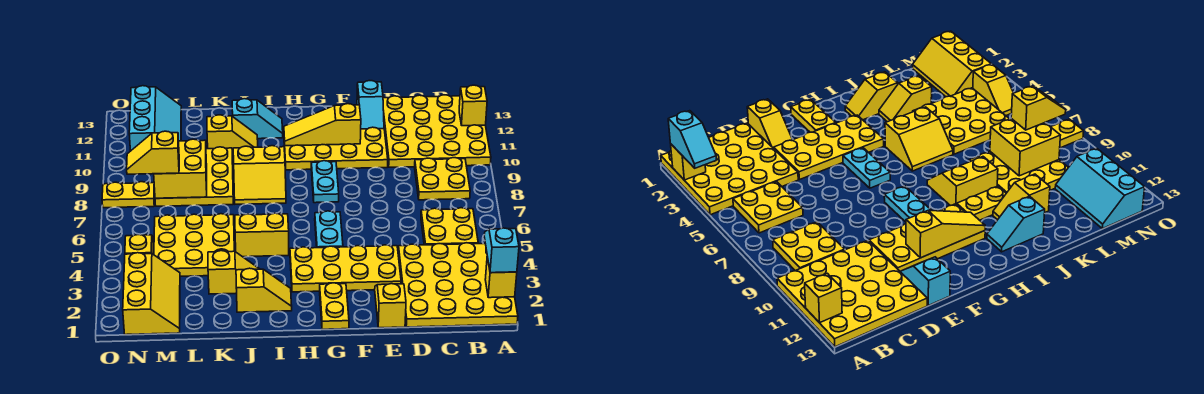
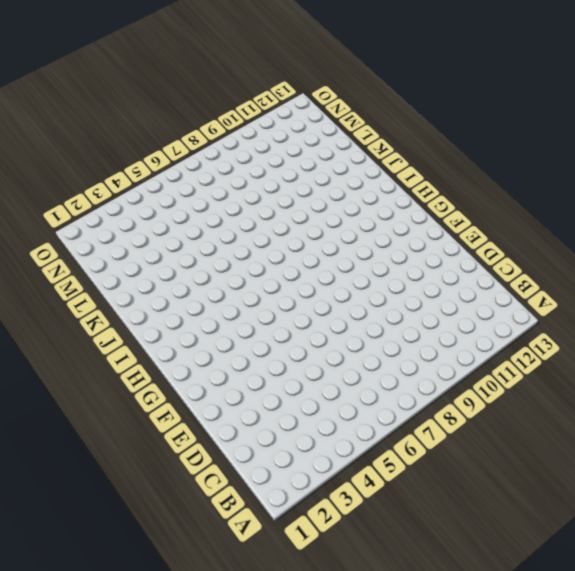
none -> yellow plate A1:D4 level 1
none -> yellow plate A10:D13 level 1
none -> yellow plate B5:C6 level 1
none -> yellow plate B8:C9 level 1

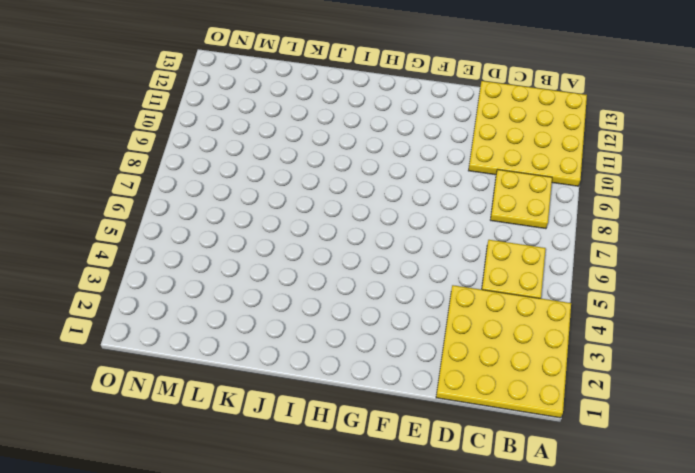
none -> yellow slope E1:E2 level 1 top 1
none -> yellow plate E3:H4 level 1
none -> yellow plate E10:H11 level 1
none -> cyan slope E12:E13 level 1 top 13

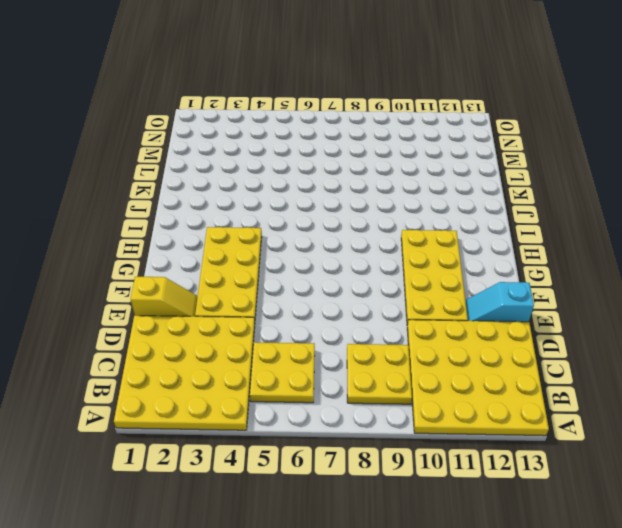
none -> yellow plate G1:G2 level 1
none -> cyan plate G5:G6 level 1
none -> cyan plate G8:G9 level 1
none -> yellow slope I2:J2 level 1 top J

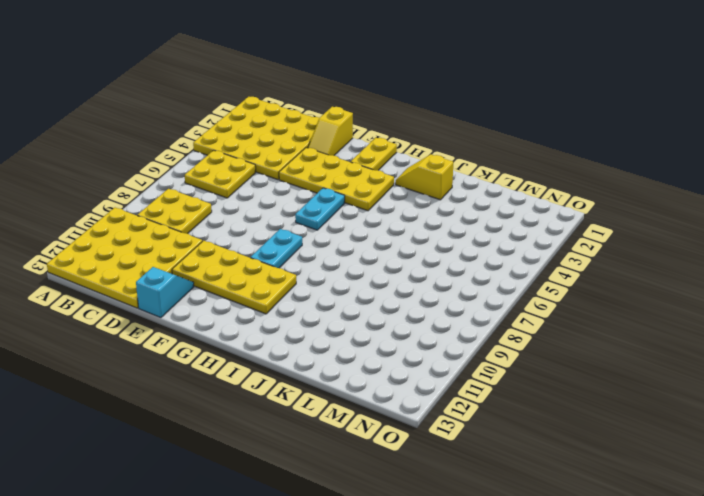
none -> yellow slope I5:J6 level 1 top 5
none -> yellow slope I8:J9 level 1 top 9
none -> yellow plate I10:J10 level 1
none -> cyan slope I12:J12 level 1 top J

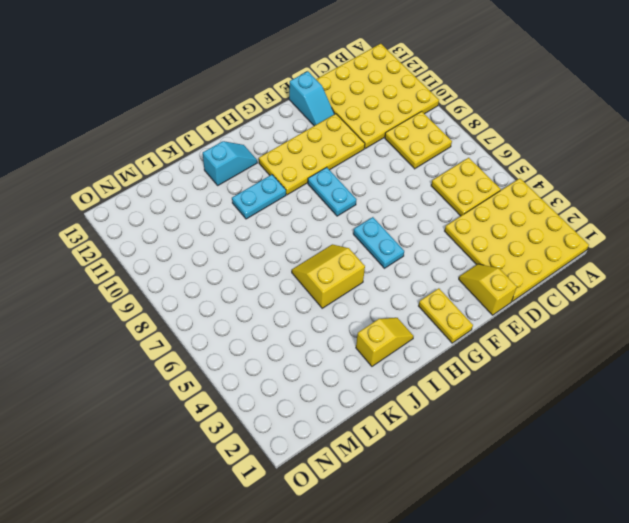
cyan plate I10:J10 level 1 -> yellow plate I10:J10 level 1
none -> yellow plate E3:H4 level 1
none -> yellow slope I8:J9 level 1 top 9
none -> yellow slope J3:K3 level 1 top K
none -> yellow slope J11:K11 level 1 top K

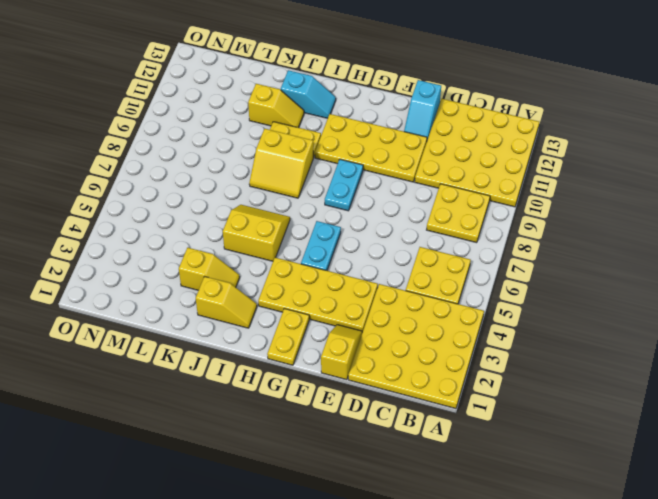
none -> yellow plate K4:M6 level 1
none -> yellow plate K8:M10 level 1
none -> yellow slope M1:N3 level 1 top N
none -> cyan slope M11:N13 level 1 top N

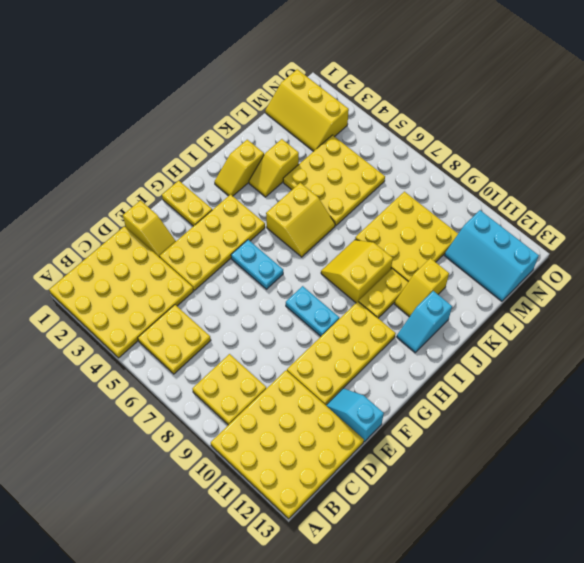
none -> yellow slope N4:N5 level 1 top 4
none -> yellow plate N8:O8 level 1
none -> yellow brick A2 level 2
none -> yellow brick A12 level 2

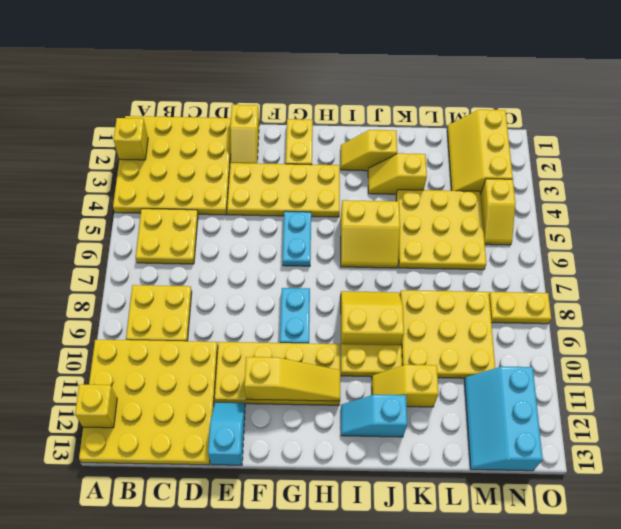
none -> yellow brick L8:M9 level 2
none -> cyan slope A2:A3 level 3 top 2
none -> yellow slope M8:N8 level 3 top M

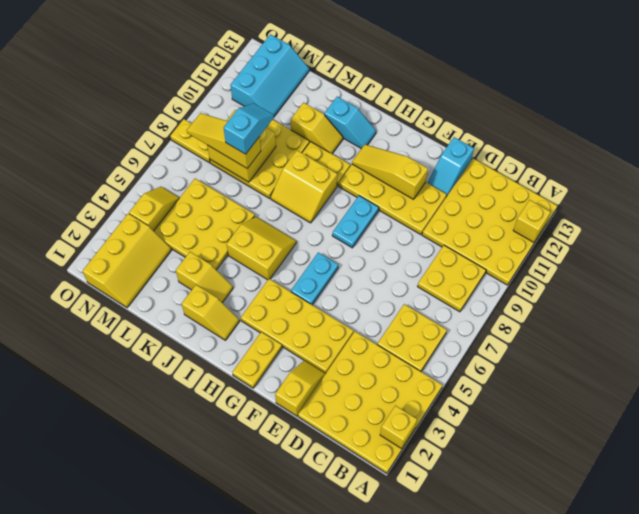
yellow slope L8:N8 level 3 top L -> yellow slope M8:N8 level 3 top M
cyan slope L8:L9 level 4 top 8 -> cyan slope A2:A3 level 3 top 2

